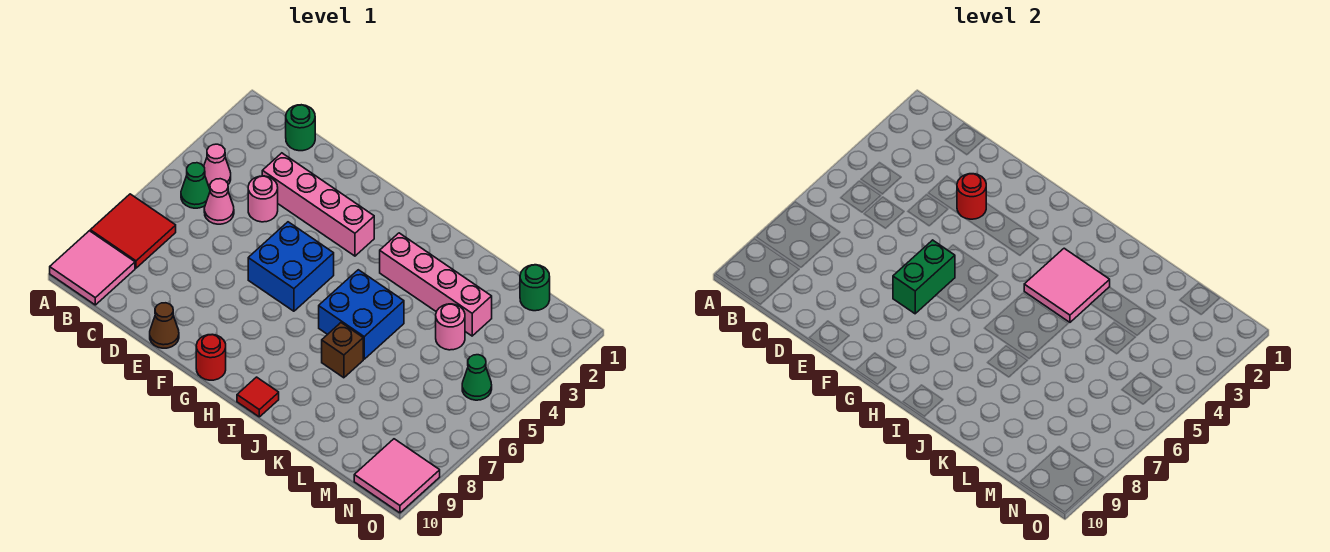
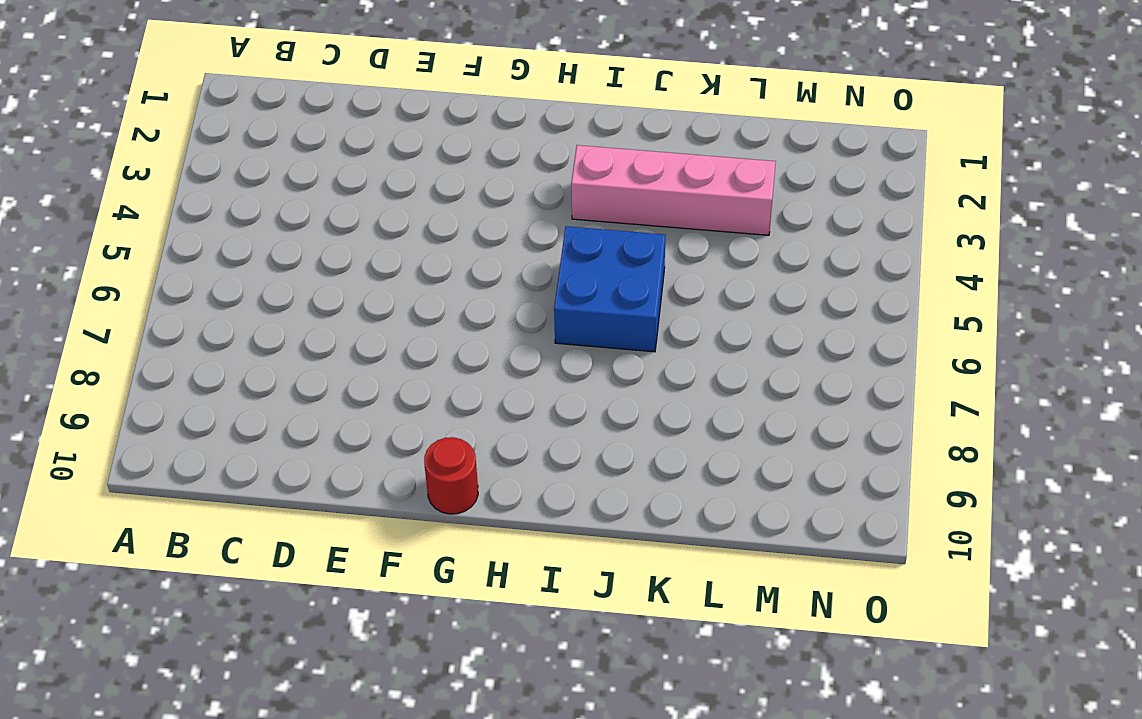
none -> red tile A7:B8 level 1
none -> pink tile A9:B10 level 1
none -> pink cone B4 level 1

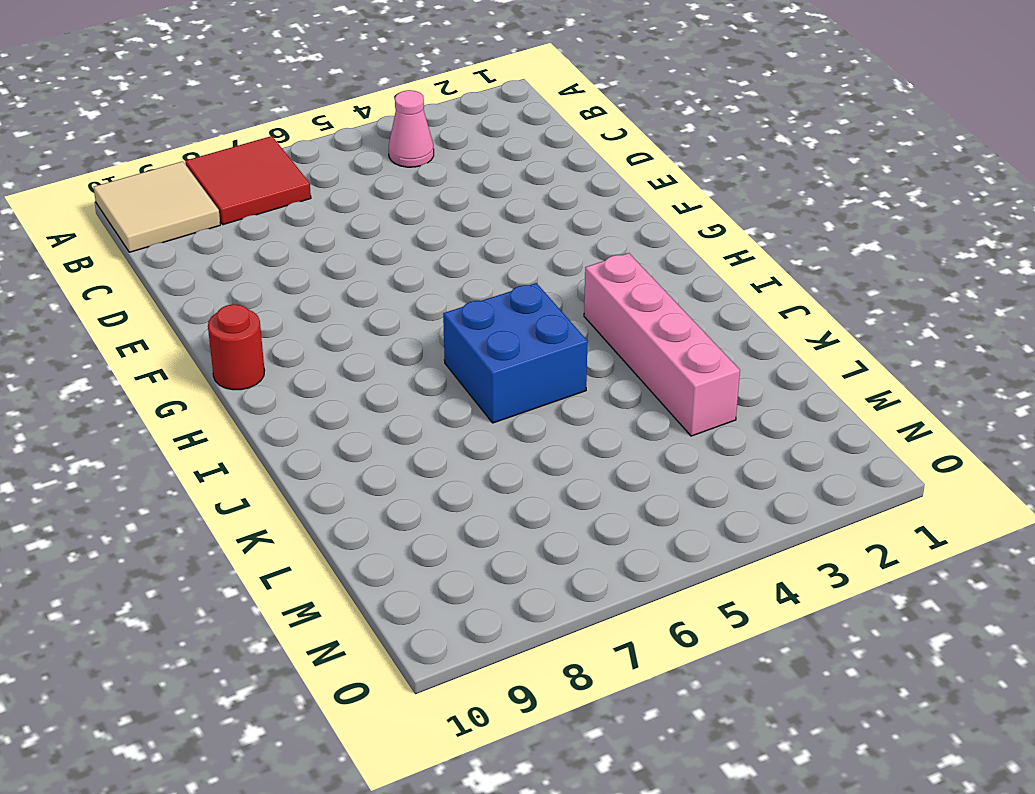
tan tile A9:B10 level 1 -> pink tile A9:B10 level 1
none -> green cone B5 level 1
none -> green round brick C1 level 1
none -> pink cone C5 level 1

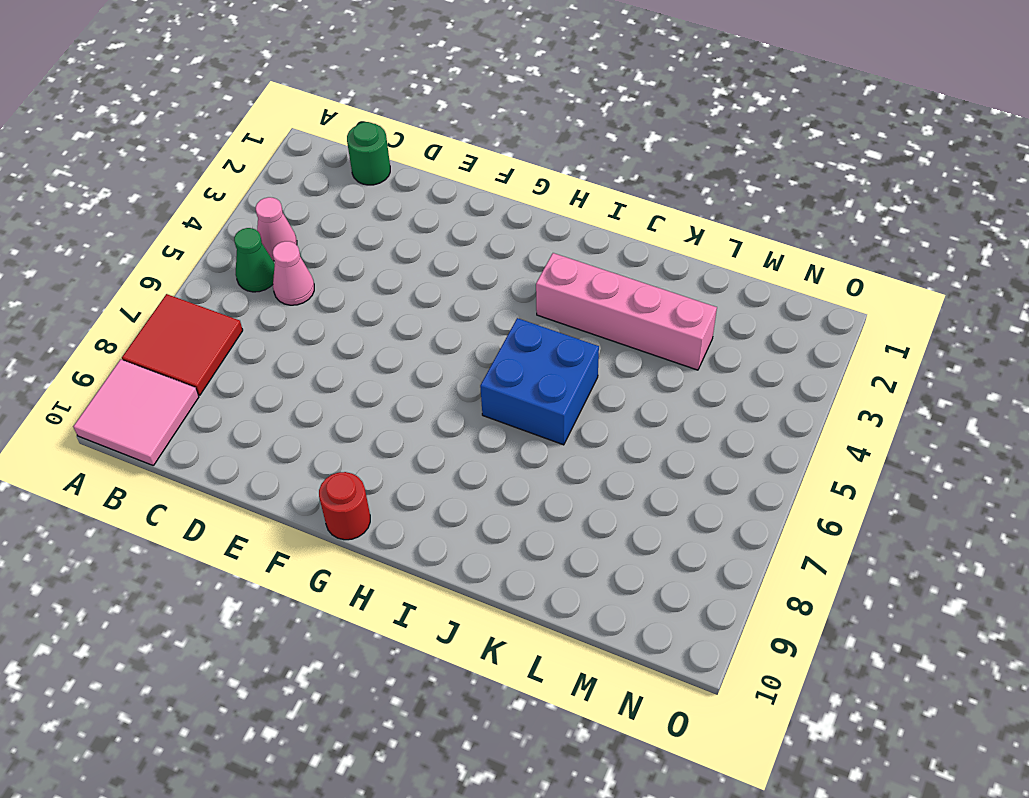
none -> pink brick D3:G3 level 1
none -> pink round brick D4 level 1
none -> brown cone E10 level 1

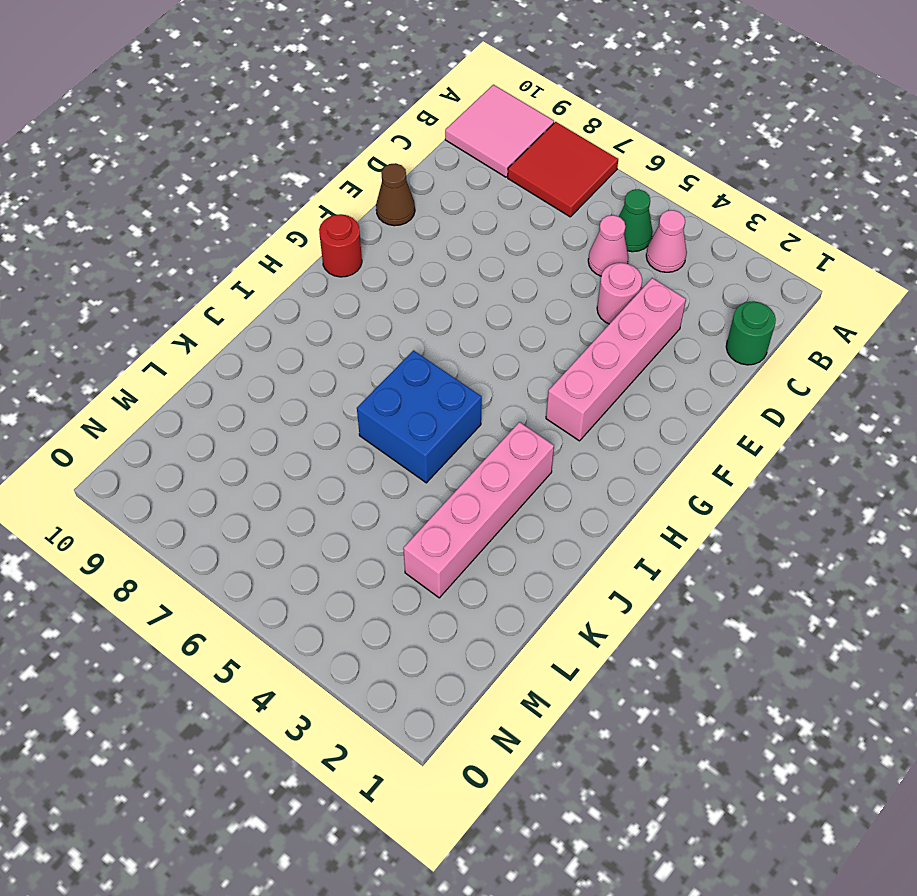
none -> blue brick F5:G6 level 1
none -> red tile I10 level 1
none -> brown brick J7 level 1

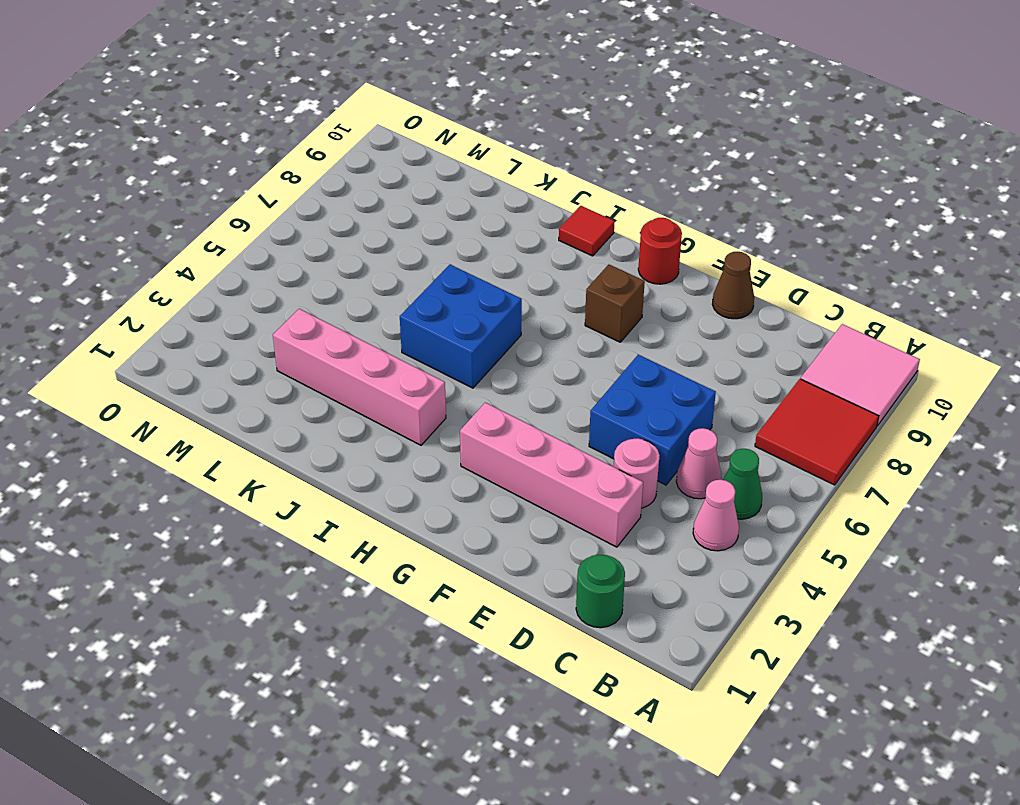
blue brick D5:E6 level 1 -> blue brick F5:G6 level 1
brown brick G8 level 1 -> brown brick J7 level 1
none -> pink round brick L4 level 1
none -> green round brick M1 level 1
none -> green cone N5 level 1

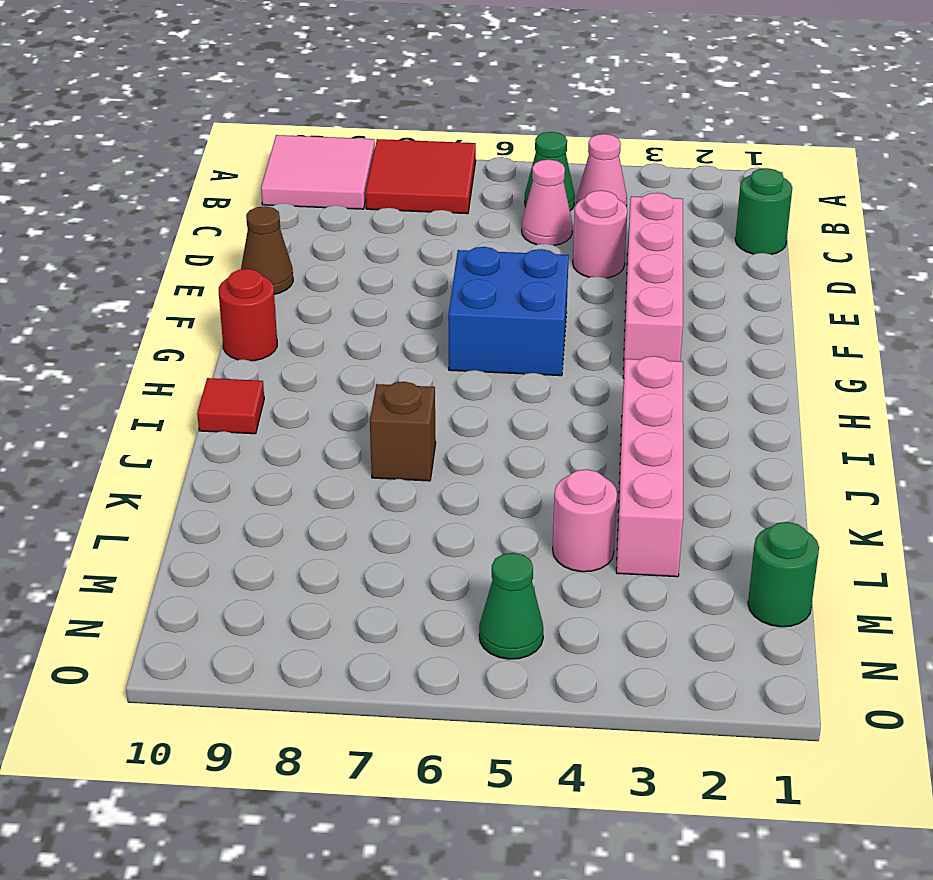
none -> blue brick I5:J6 level 1
none -> pink tile N9:O10 level 1
none -> red round brick E3 level 2

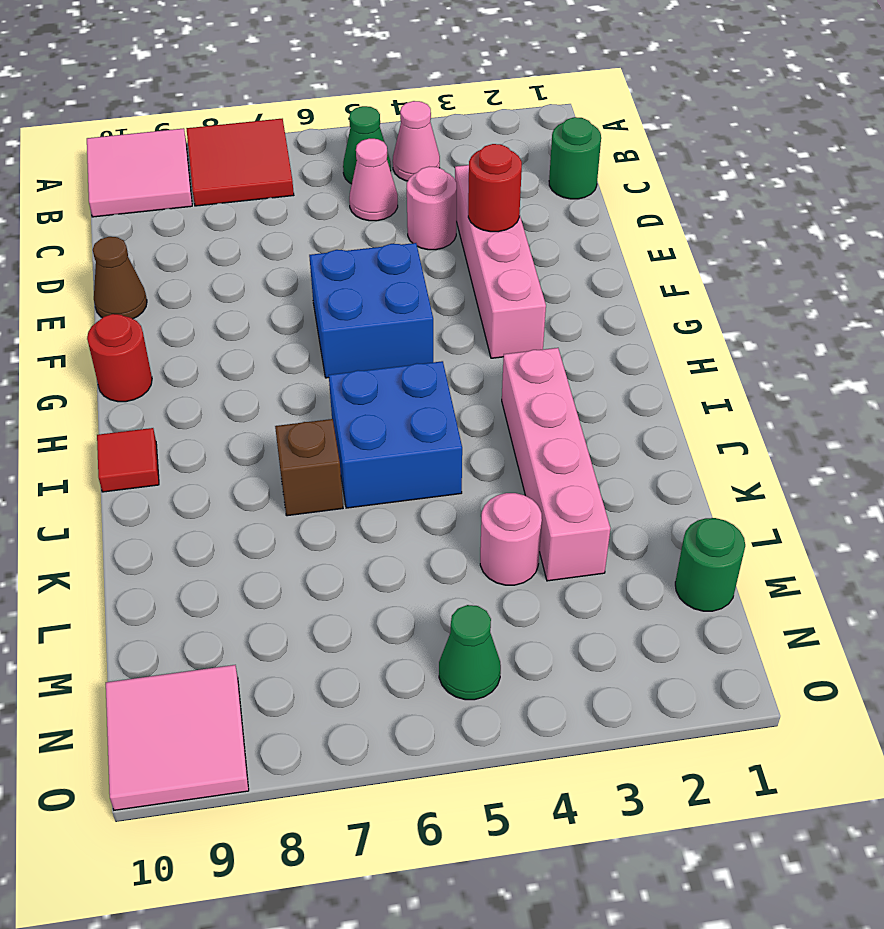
none -> green brick F6:F7 level 2
none -> pink tile I3:J4 level 2

